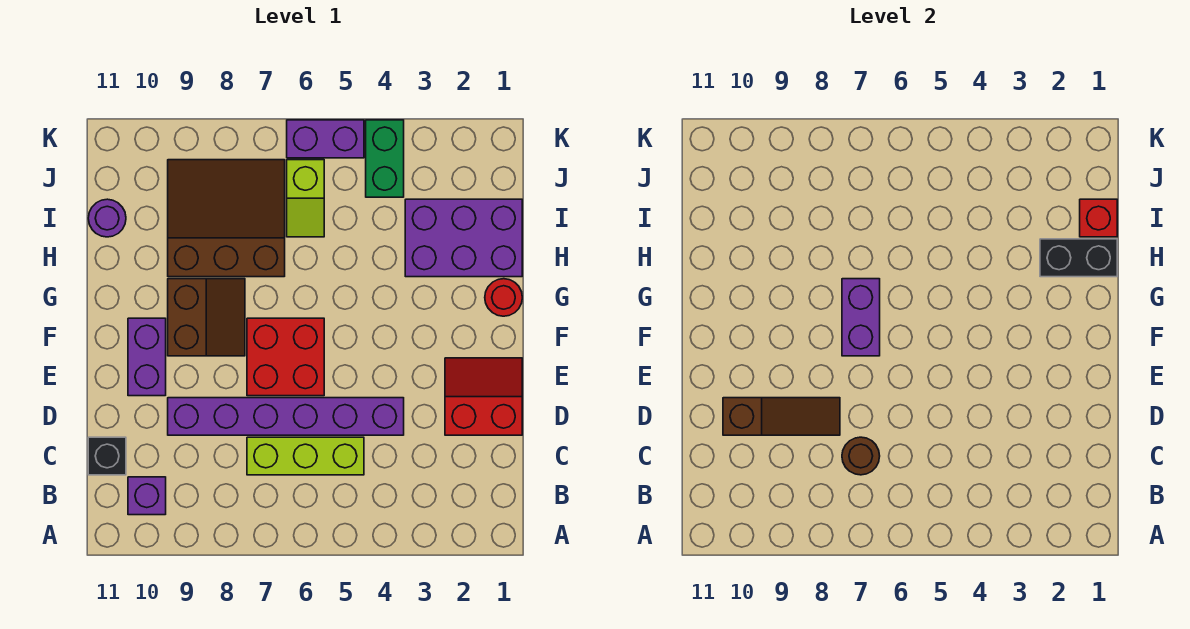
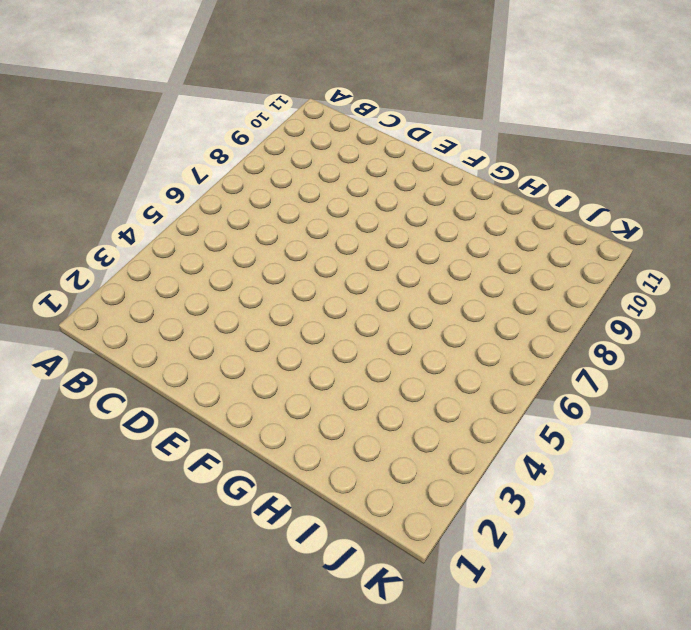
none -> purple brick B10 level 1
none -> lime brick C5:C7 level 1
none -> black brick C11 level 1

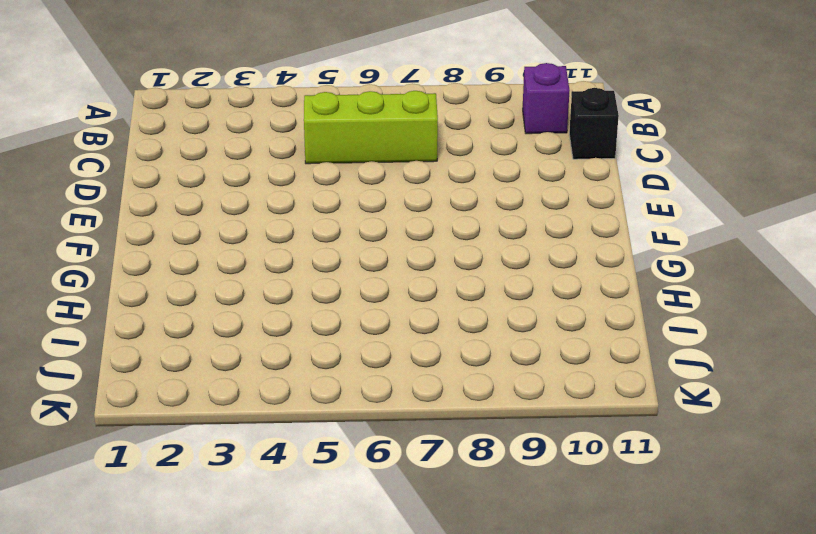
none -> red slope D1:E2 level 1 top D
none -> purple brick D4:D9 level 1
none -> red brick E6:F7 level 1

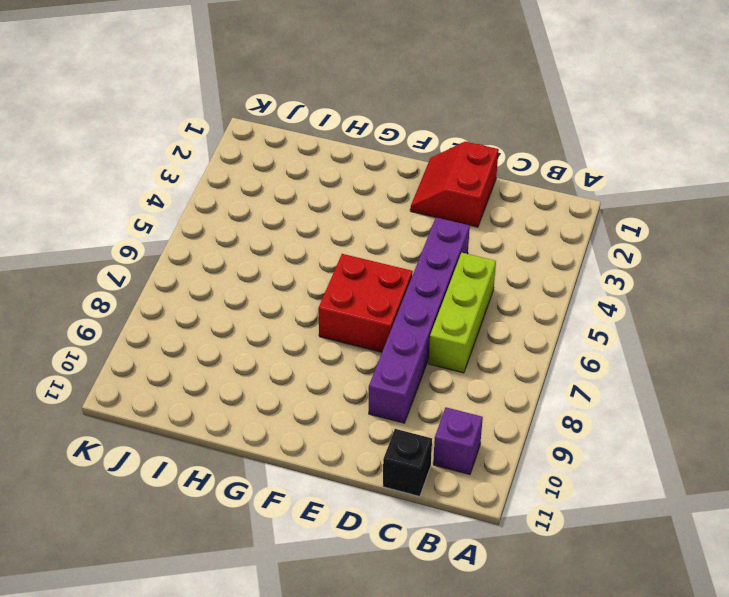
none -> purple brick E10:F10 level 1
none -> brown slope F8:G9 level 1 top 9
none -> red round brick G1 level 1

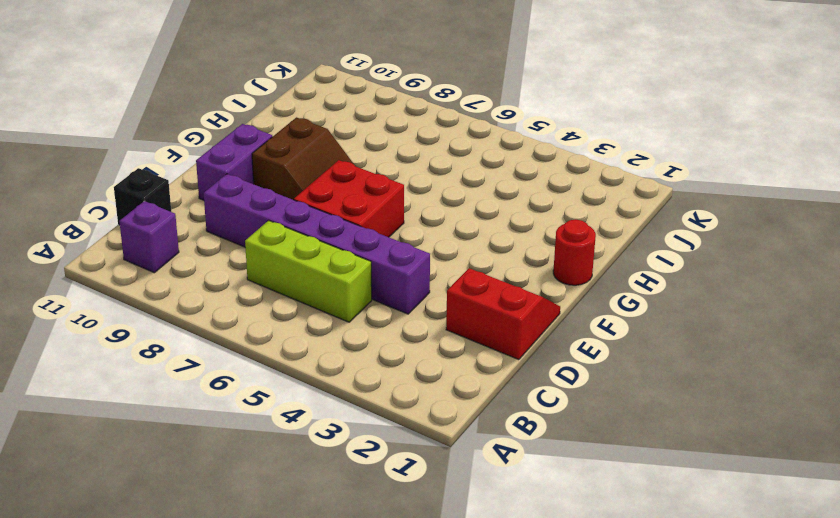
none -> purple brick H1:I3 level 1
none -> brown slope H7:J9 level 1 top H
none -> lime slope I6:J6 level 1 top J

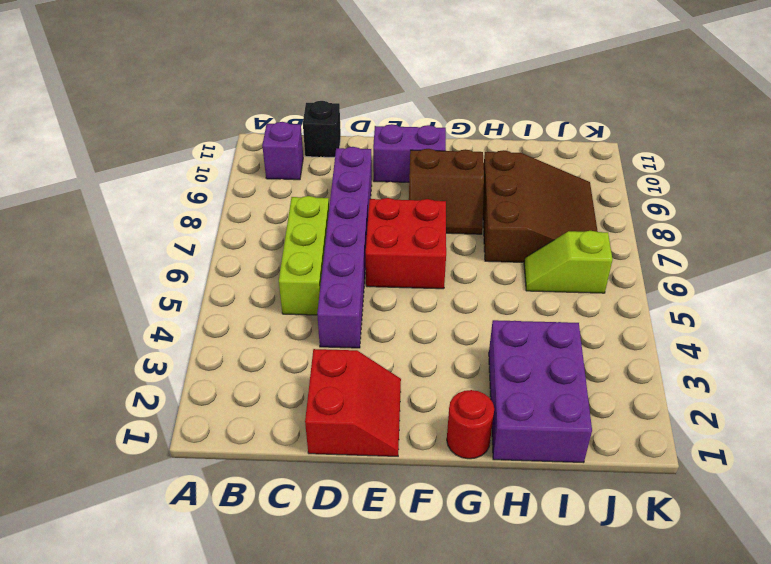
none -> purple round brick I11 level 1
none -> green brick J4:K4 level 1
none -> purple brick K5:K6 level 1

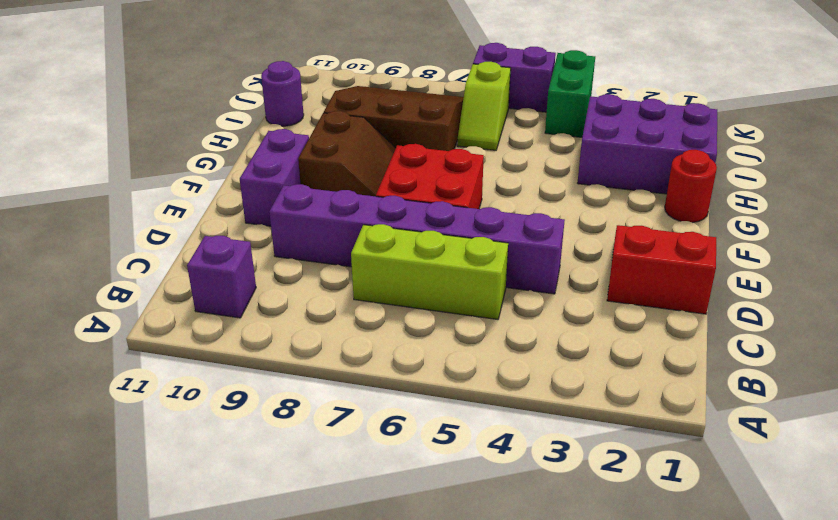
none -> black brick C11 level 1
none -> brown round brick C7 level 2
none -> brown slope D8:D10 level 2 top 10

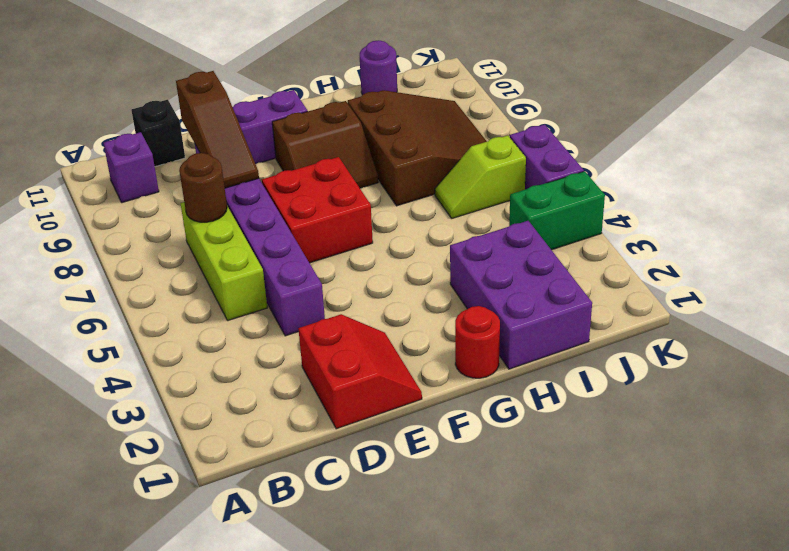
none -> purple brick F7:G7 level 2
none -> black brick H1:H2 level 2
none -> red brick I1 level 2

